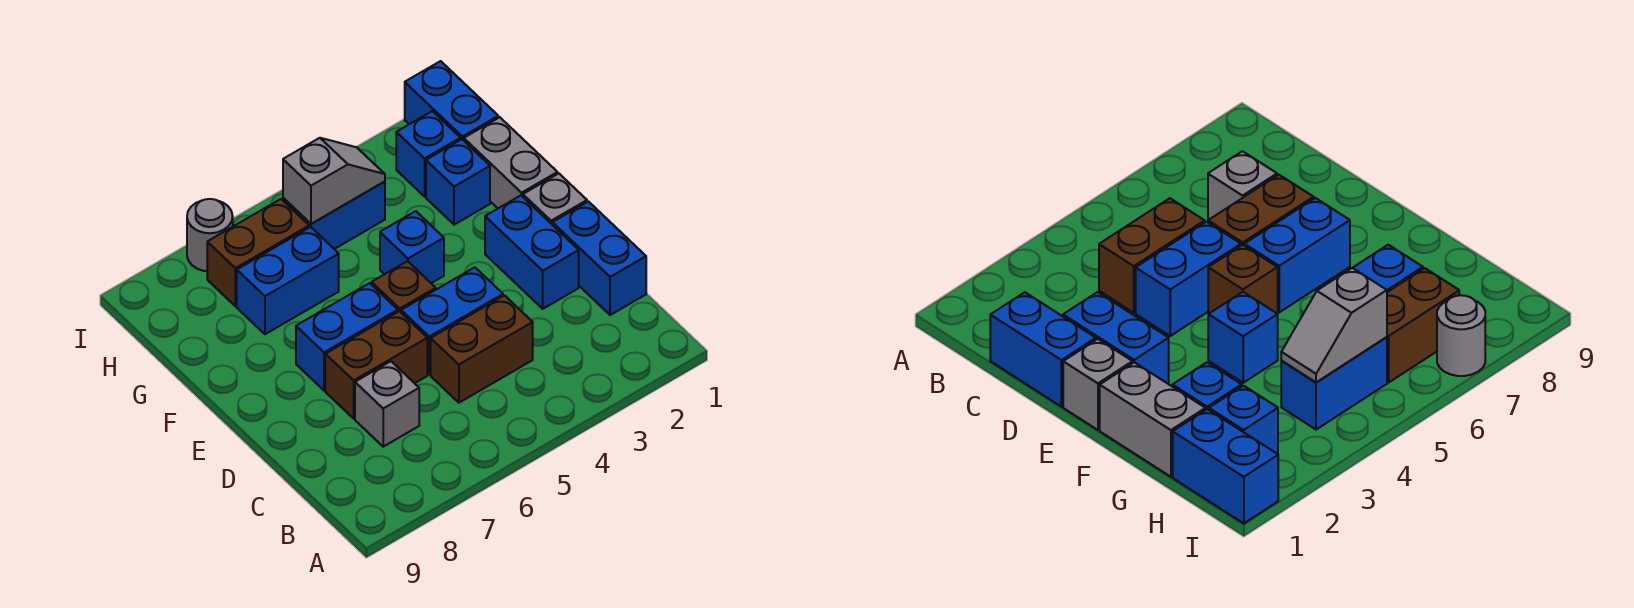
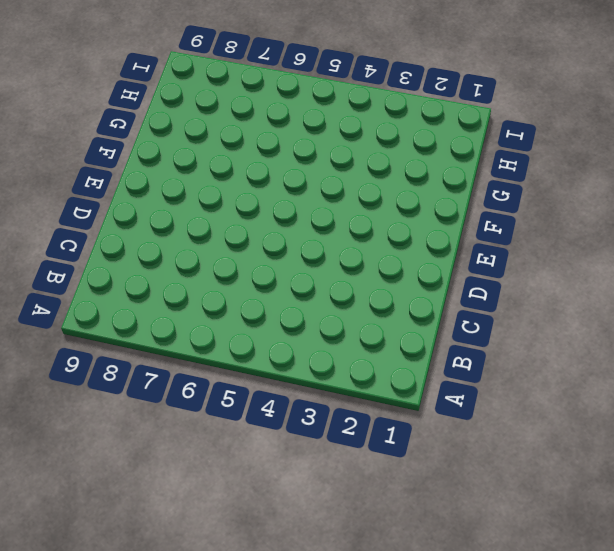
none -> blue brick C1:D1 level 1
none -> brown brick C4:C5 level 1
none -> grey brick C7 level 1

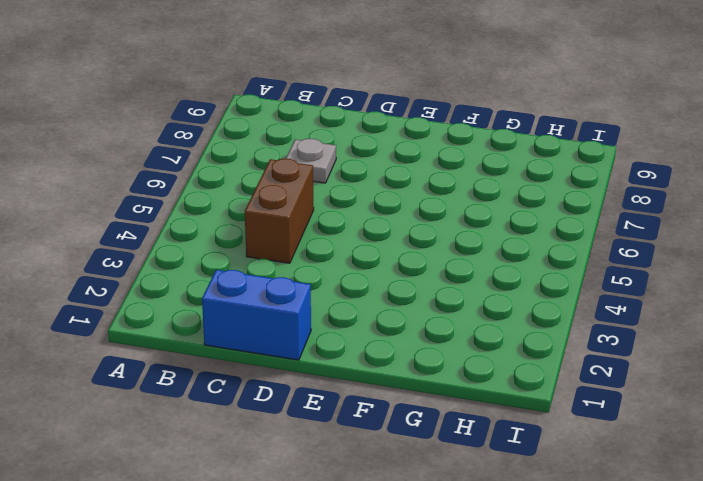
grey plate C7 level 1 -> grey brick C7 level 1
none -> blue brick D2:E2 level 1
none -> blue brick D4:D5 level 1
none -> brown brick D6:D7 level 1

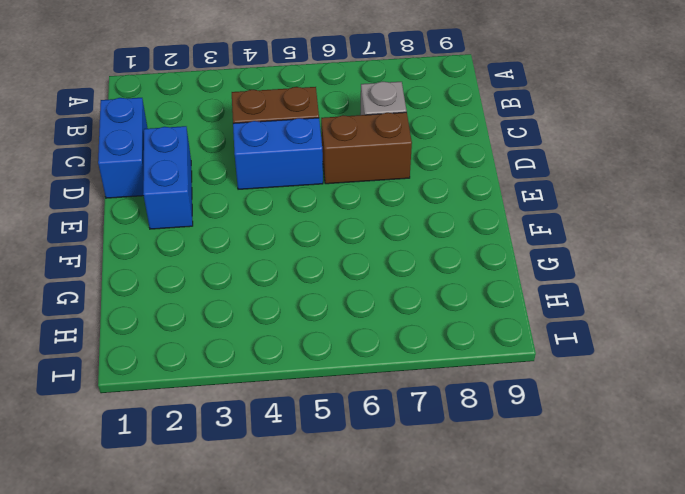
none -> grey brick E1 level 1
none -> brown brick E5 level 1
none -> blue brick E6:E7 level 1

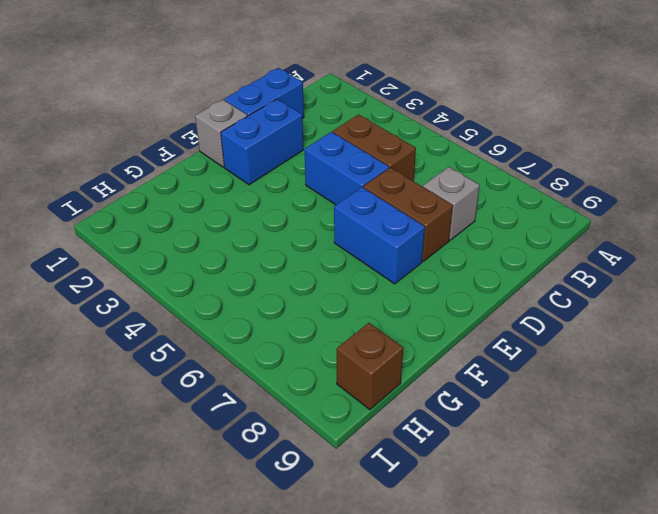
brown brick H9 level 1 -> brown brick E5 level 1
none -> grey brick F1:G1 level 1
none -> blue brick F4 level 1
none -> blue brick G2 level 1

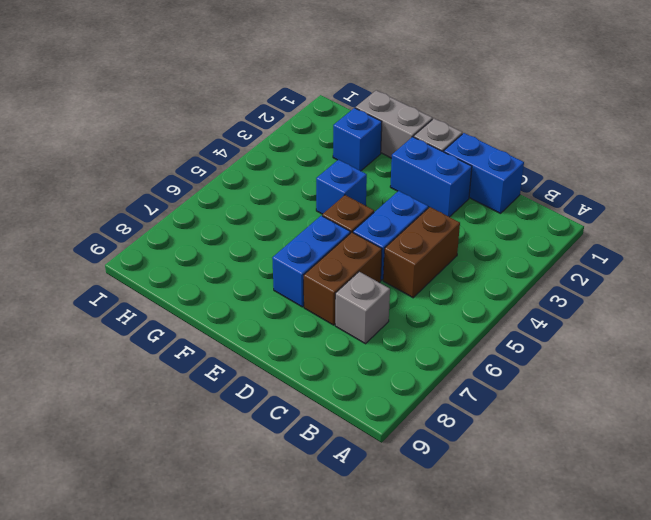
none -> blue brick G6:G7 level 1
none -> blue brick H1:I1 level 1
none -> blue brick H2 level 1

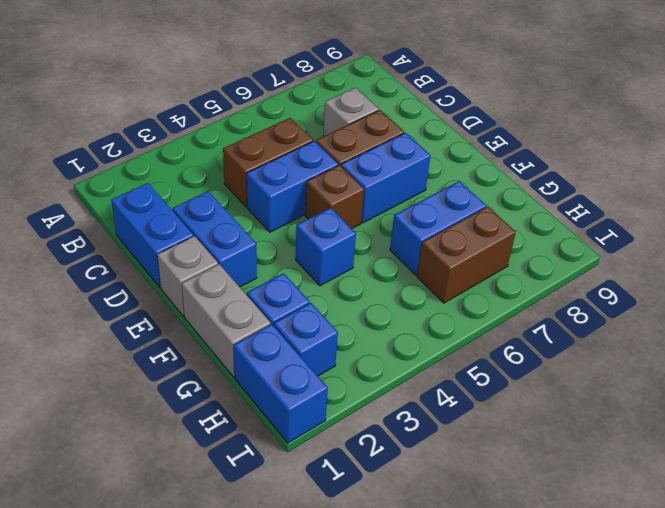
none -> blue brick H4:H5 level 1
none -> grey round brick I7 level 1
none -> grey slope H4:H5 level 2 top 5

